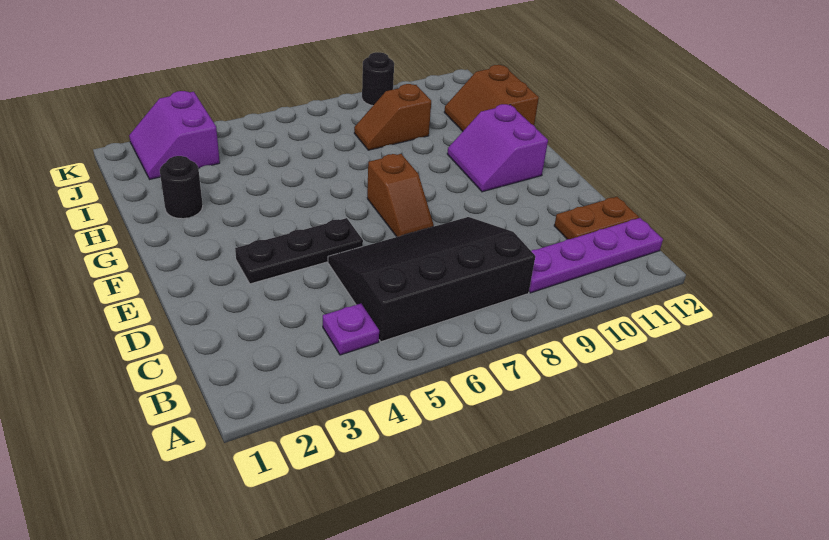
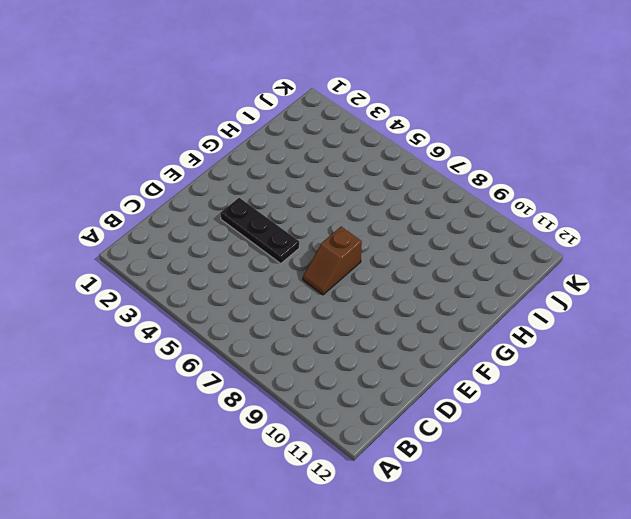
none -> purple plate B4 level 1
none -> black slope B5:D8 level 1 top B
none -> purple plate B9:B12 level 1

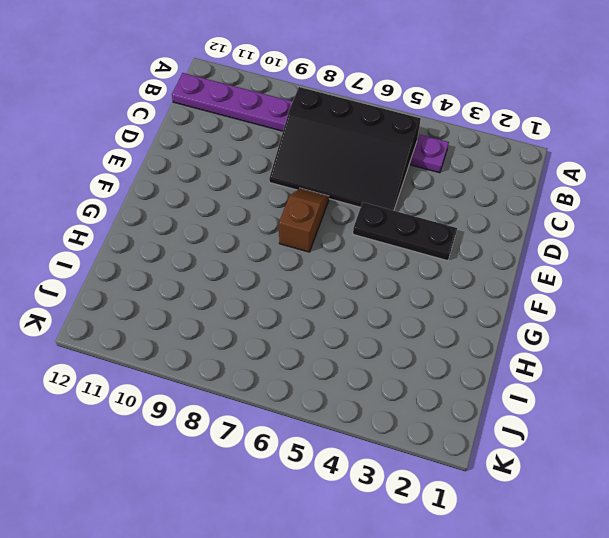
none -> brown plate C11:C12 level 1
none -> purple slope F10:G11 level 1 top 11
none -> black round brick H2 level 1

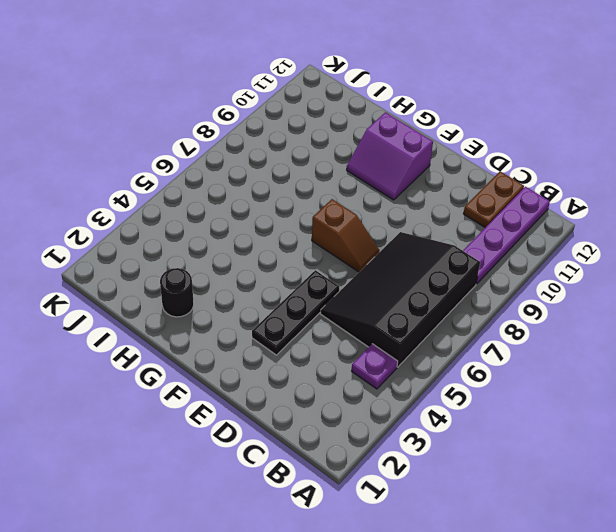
none -> brown slope H11:I12 level 1 top 12
none -> brown slope I8:I9 level 1 top 9
none -> purple slope J2:K3 level 1 top 3

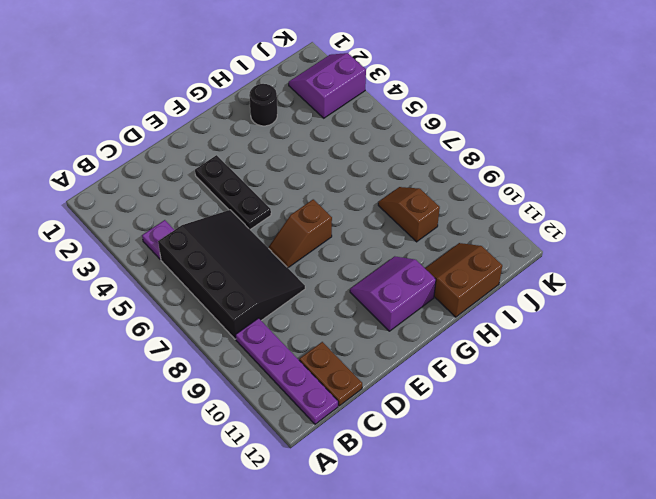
none -> black round brick K9 level 1

